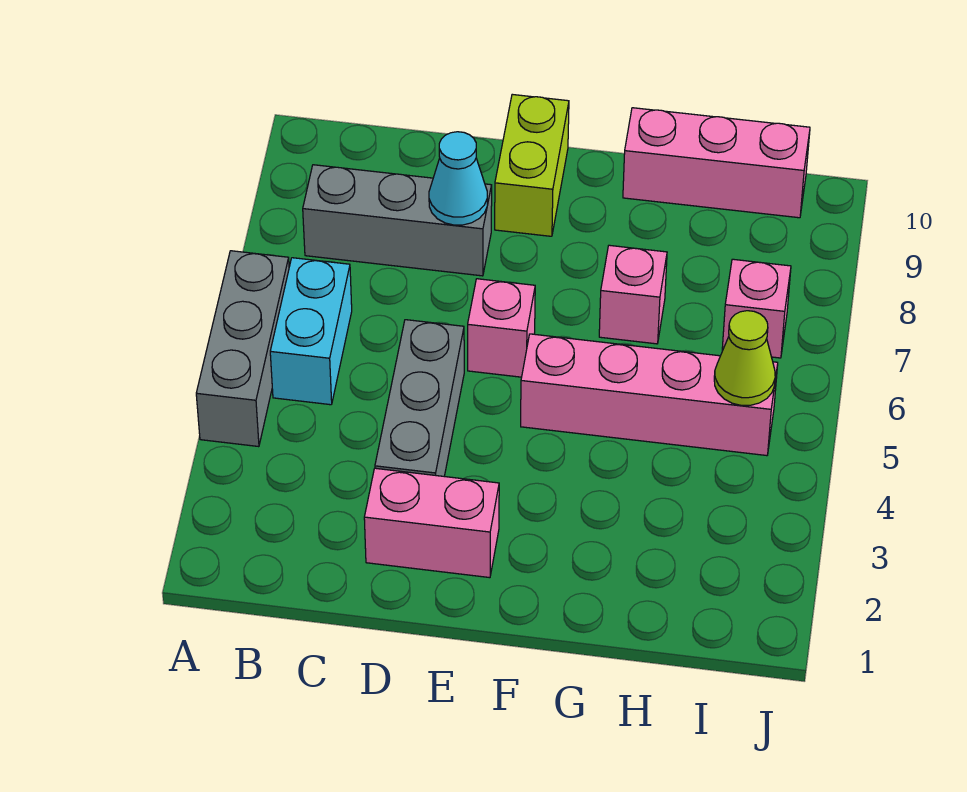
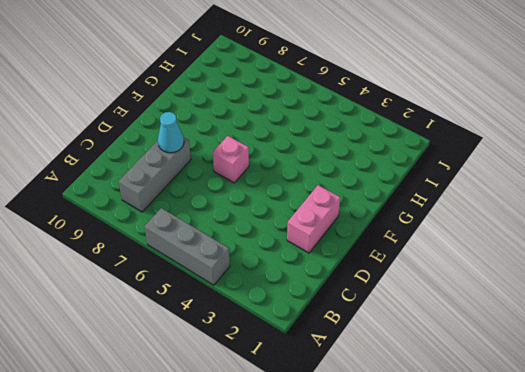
none -> cyan brick B5:B6 level 1
none -> grey brick D3:D5 level 1
none -> lime brick E9:E10 level 1

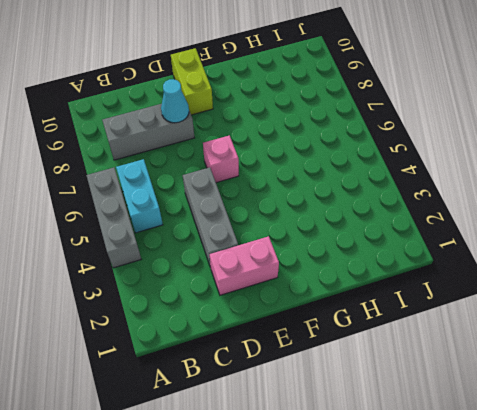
none -> pink brick F5:I5 level 1
none -> pink brick G7 level 1
none -> pink brick G10:I10 level 1

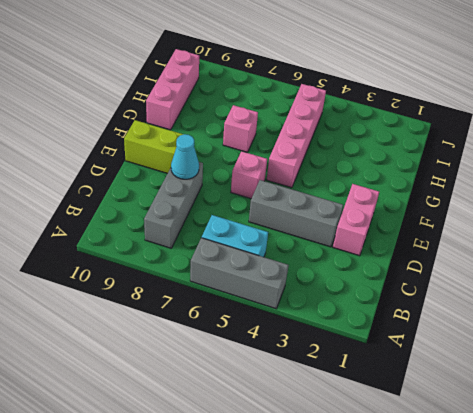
none -> pink brick I7 level 1
none -> lime cone I5 level 2

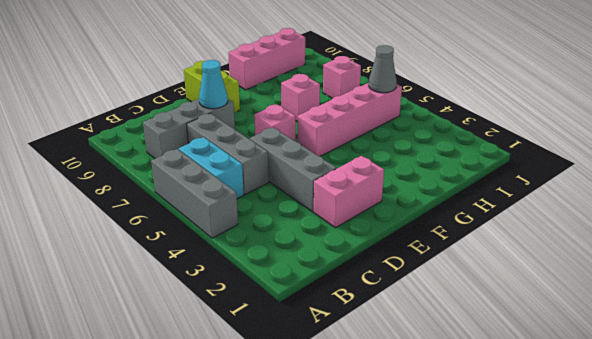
grey brick C5:C7 level 1 -> none
grey cone I5 level 2 -> lime cone I5 level 2

